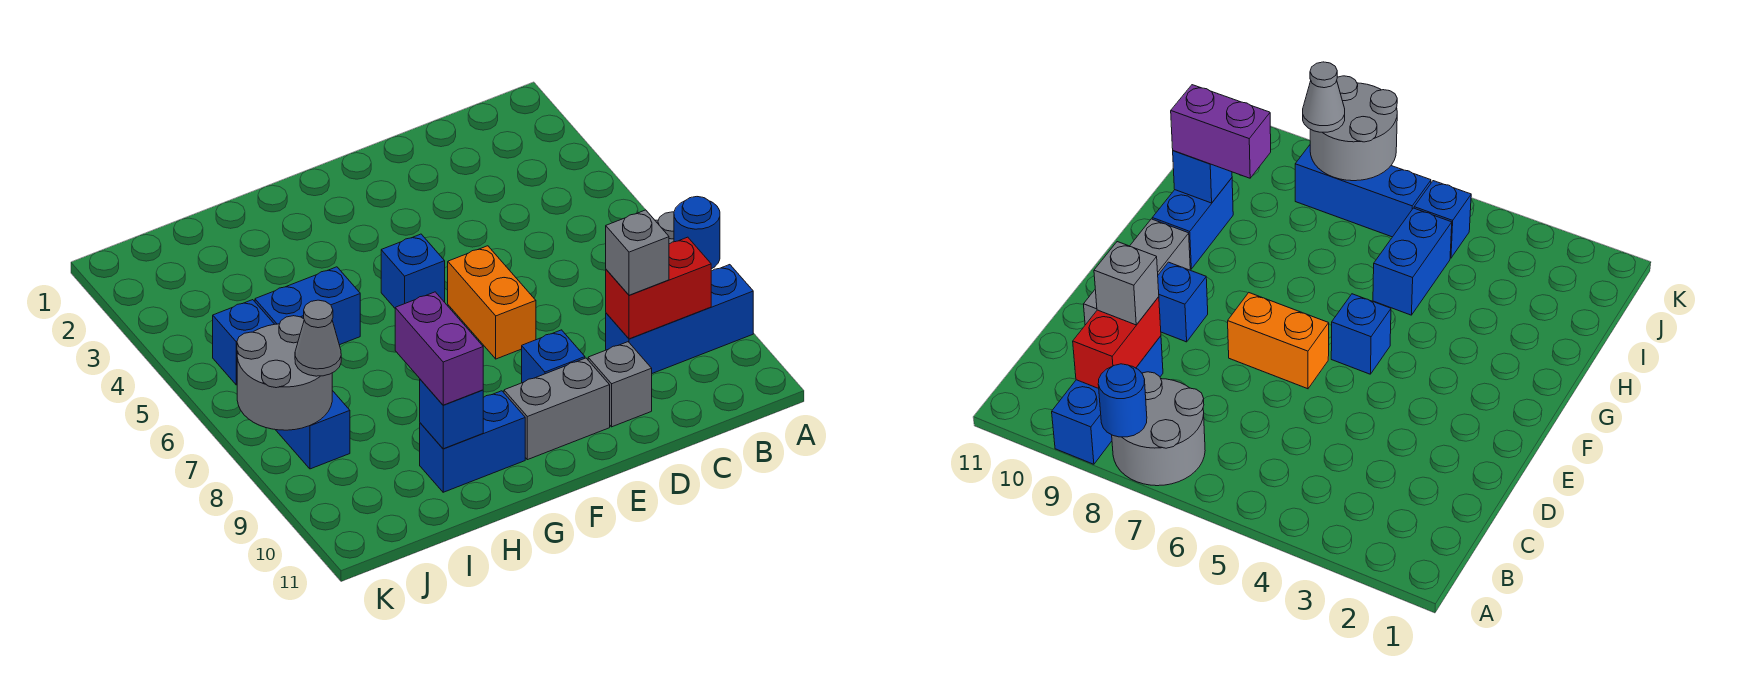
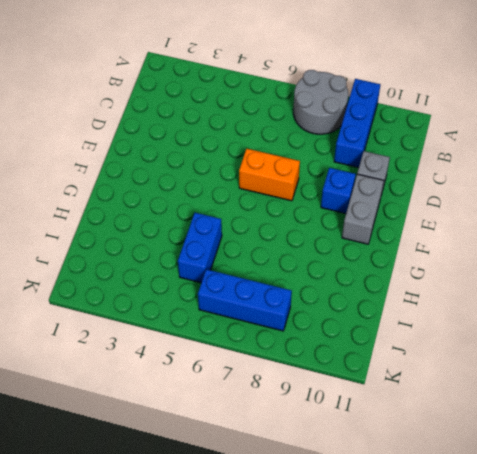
none -> blue brick F5 level 1
none -> blue brick G10:H10 level 1
none -> blue brick J5 level 1

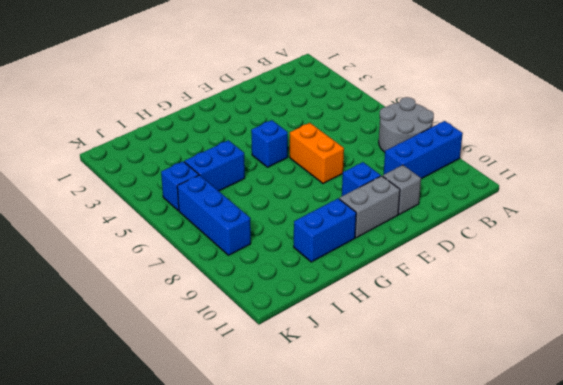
none -> blue round brick A8 level 2
none -> red brick B9:C9 level 2
none -> blue brick H10 level 2

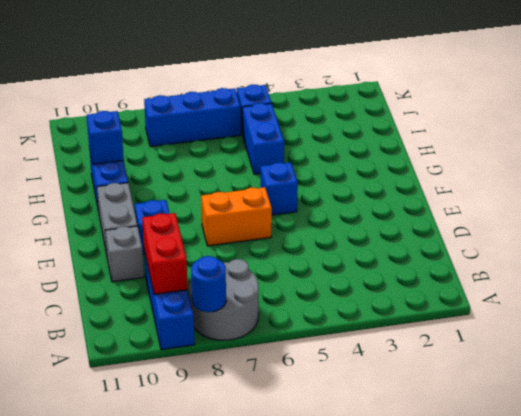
none -> grey round brick J7:K8 level 2
none -> grey brick C9 level 3
none -> purple brick H9:H10 level 3

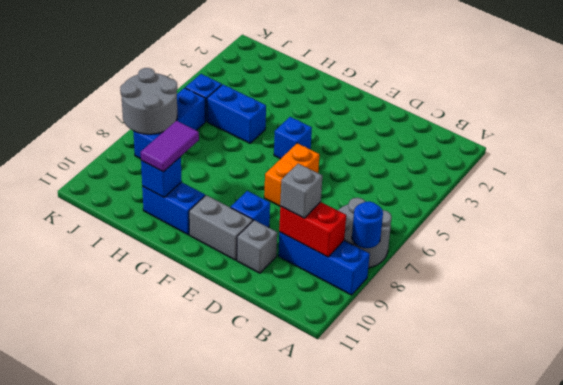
purple tile H9:H10 level 3 -> purple brick H9:H10 level 3
none -> grey cone J8 level 3

